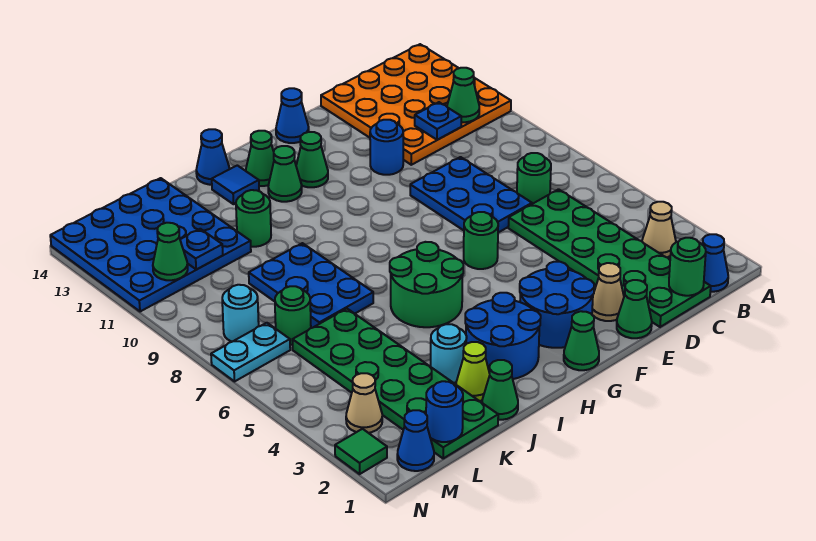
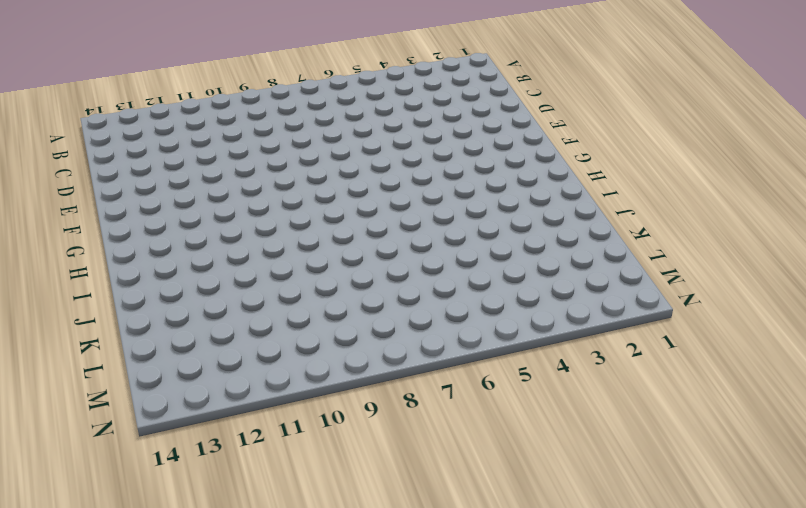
none -> orange plate A11:D14 level 1
none -> blue cone B1 level 1
none -> tan cone B3 level 1
none -> green plate C1:D6 level 1

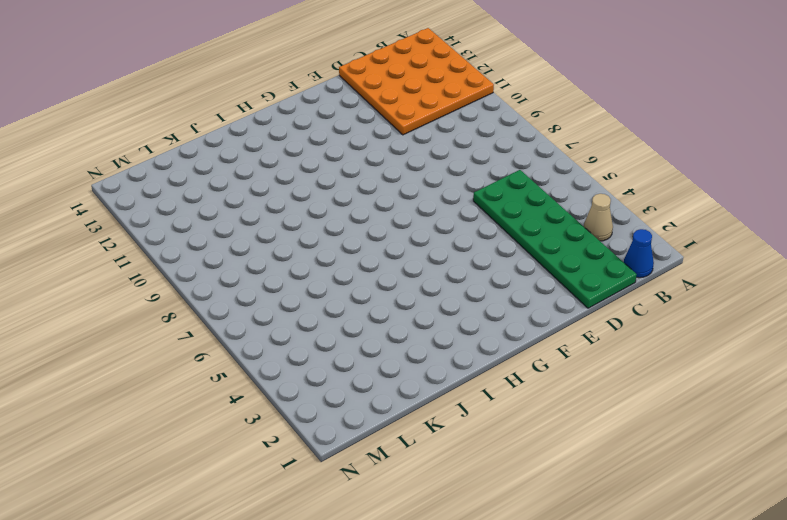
none -> green round brick C7 level 1
none -> blue plate D7:E9 level 1
none -> green cone E1 level 1
none -> tan cone E2 level 1

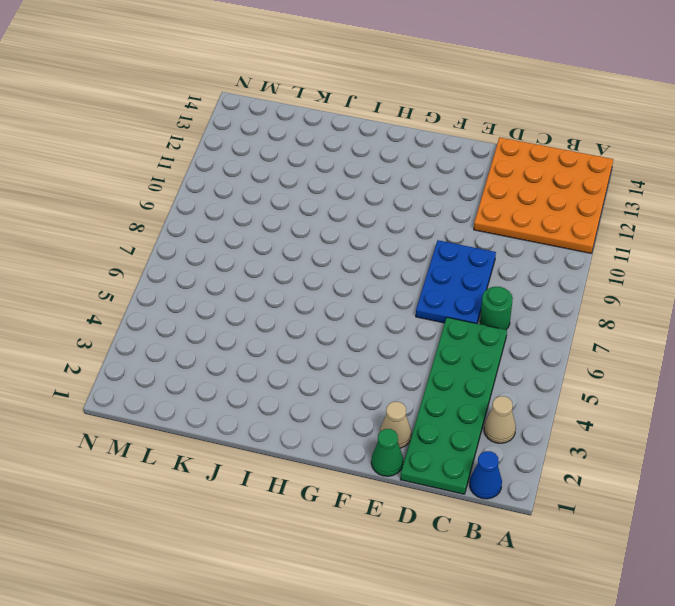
none -> blue round brick E11 level 1
none -> blue round brick F2:G3 level 1
none -> green round brick F6 level 1
none -> blue cone F14 level 1

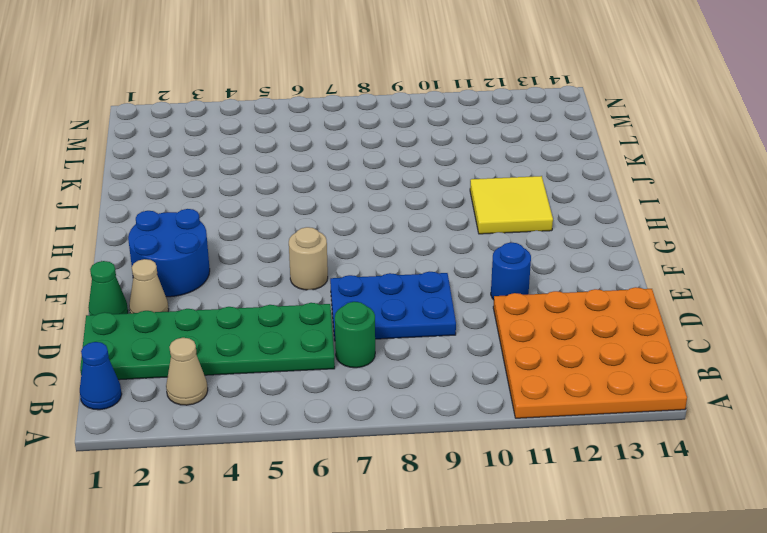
tan round brick F6 level 1 -> green round brick F6 level 1
yellow tile H11:I12 level 1 -> green cone H12 level 1
none -> blue cone F14 level 1
none -> green cone G1 level 1
none -> green cone G12 level 1
none -> blue round brick H2:I3 level 1

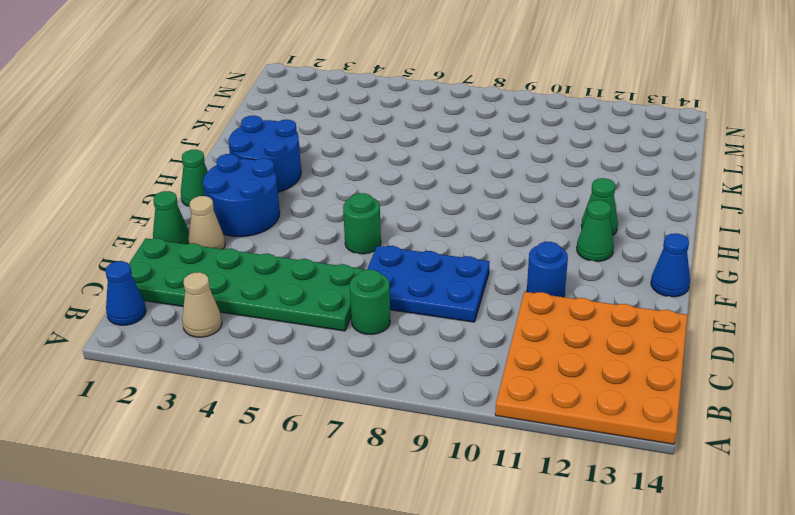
none -> green round brick H5:I6 level 1
none -> green cone H13 level 1
none -> blue tile I13 level 1
none -> blue cone I14 level 1

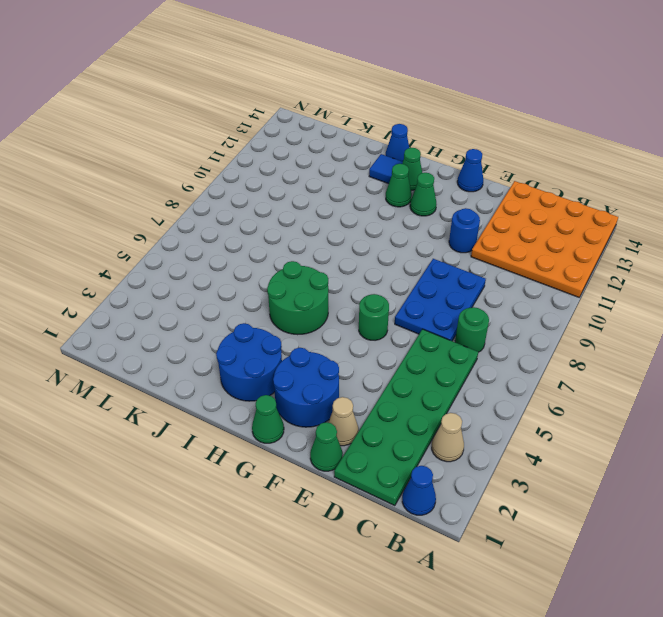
none -> green cone J1 level 1
none -> lime cone J2 level 1
none -> cyan round brick J3 level 1
none -> blue plate J7:K9 level 1

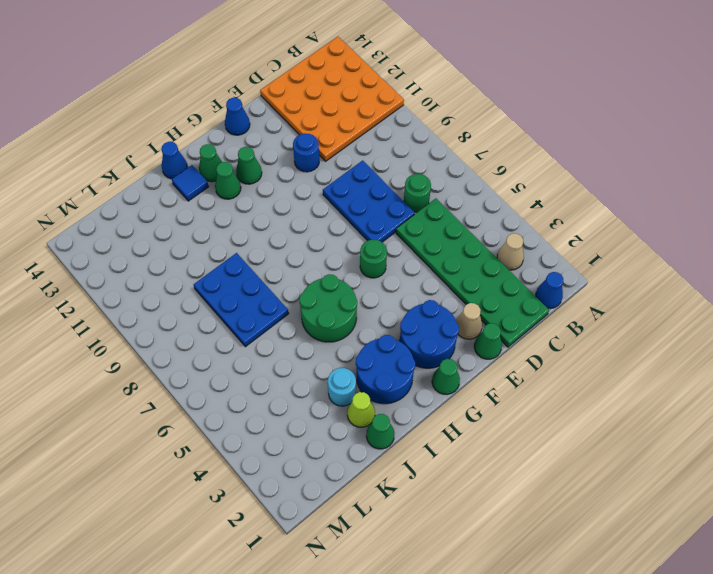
none -> green round brick J11 level 1
none -> green plate K1:L6 level 1
none -> blue plate K11:N14 level 1
none -> green round brick L7 level 1

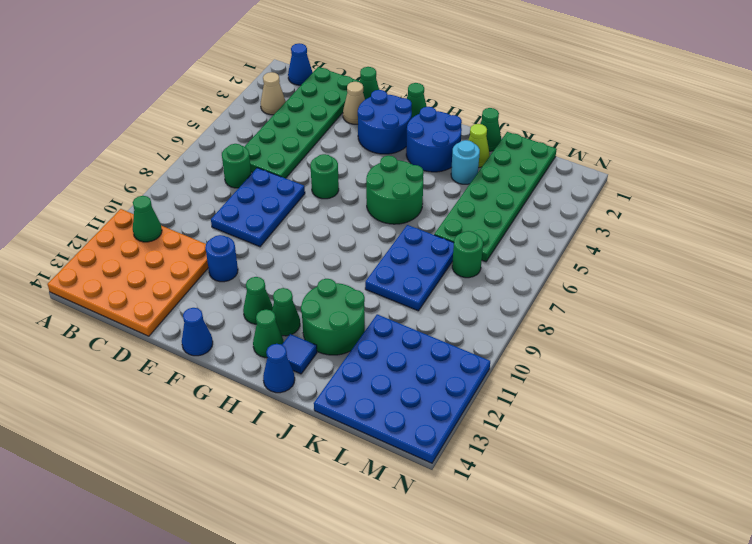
green round brick I11:J12 level 1 -> green round brick J11 level 1
none -> blue cone M1 level 1
none -> tan cone M3 level 1
none -> cyan plate M7:N7 level 1
none -> cyan round brick M8 level 1

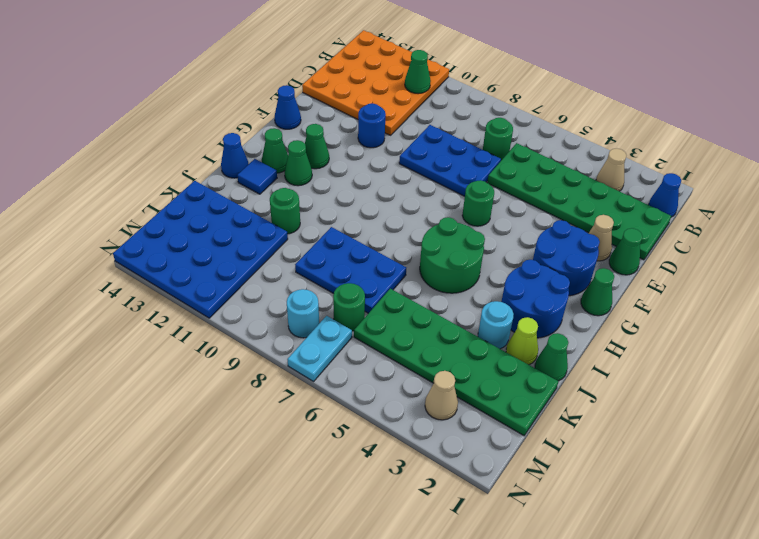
none -> blue cone M1 level 1
none -> green tile N2 level 1
none -> green round brick C1 level 2
none -> blue plate C11 level 2

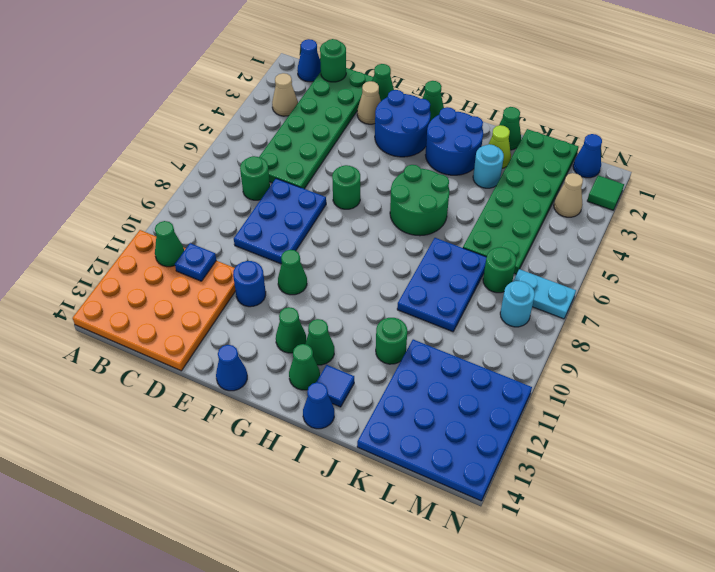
green cone F10 level 1 -> green cone M11 level 2
none -> blue round brick L1 level 2
none -> blue plate L11 level 2

